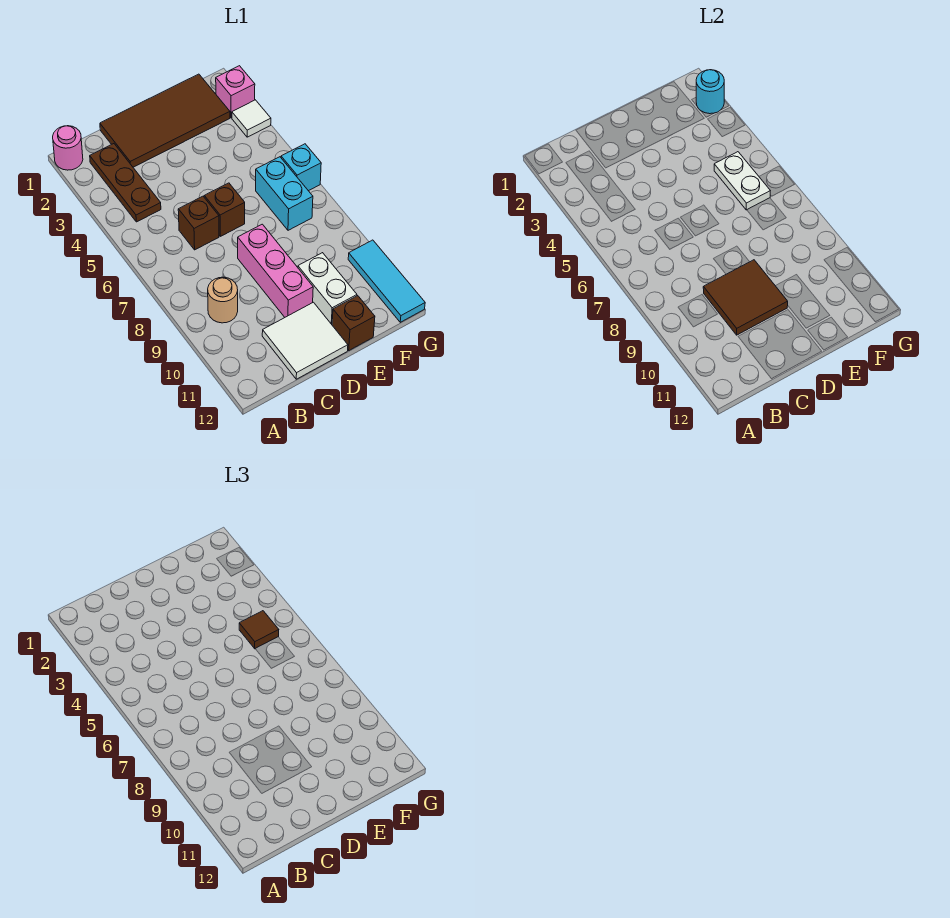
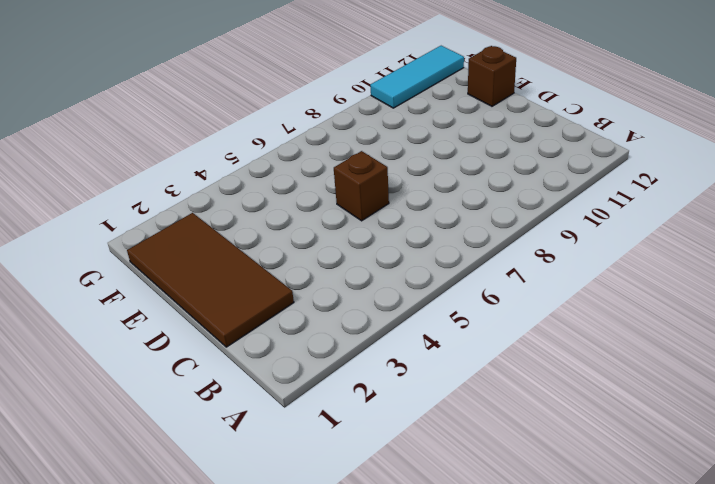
none -> pink round brick A1 level 1
none -> brown plate B2:B4 level 1
none -> tan round brick B9 level 1

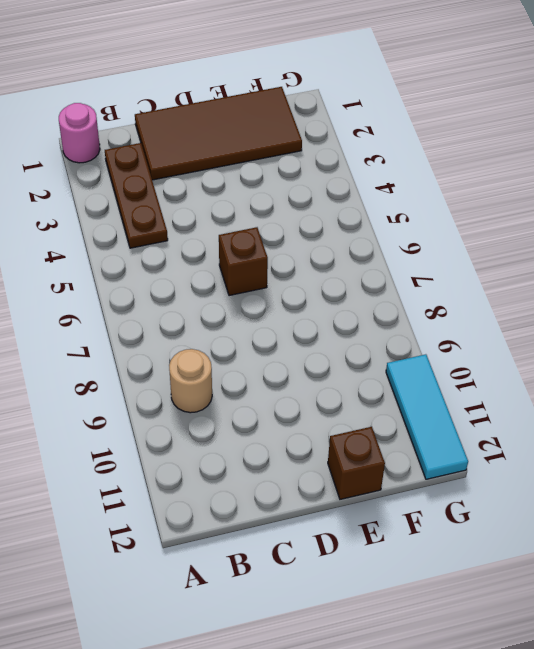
none -> brown brick C6 level 1
none -> white tile C11:D12 level 1
none -> pink brick D8:D10 level 1

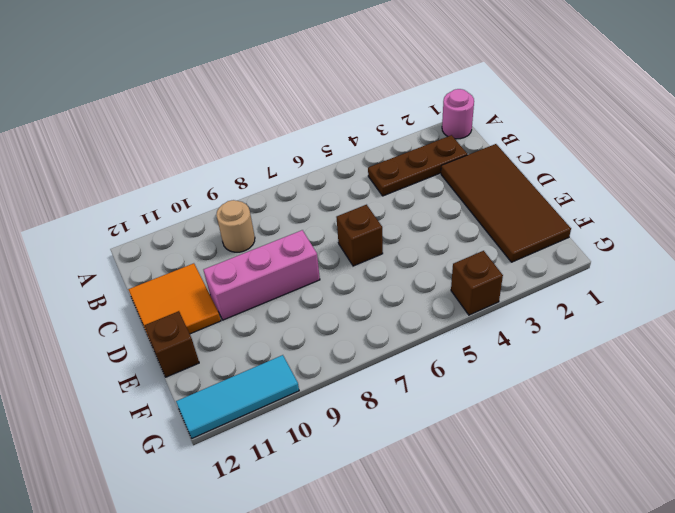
orange tile C11:D12 level 1 -> white tile C11:D12 level 1
brown brick G4 level 1 -> brown brick C6 level 1
none -> white brick E10:E11 level 1
none -> cyan brick F6:F7 level 1
none -> pink brick G2 level 1

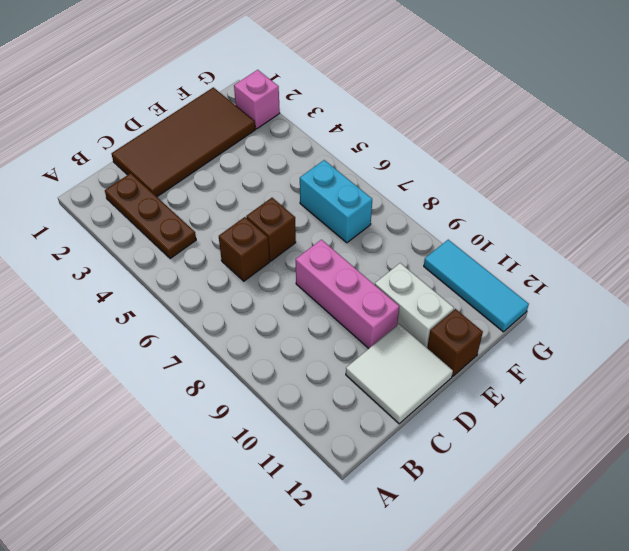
none -> pink round brick A1 level 1
none -> tan round brick B9 level 1
none -> white tile G3 level 1

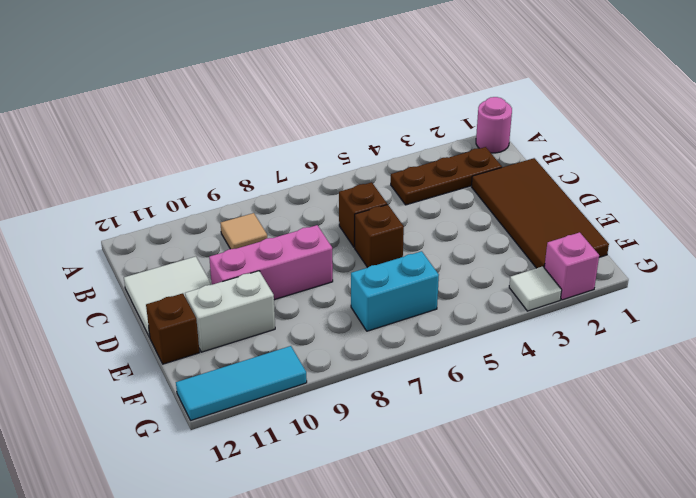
tan tile B9 level 1 -> tan round brick B9 level 1
none -> cyan brick G6 level 1
none -> brown tile C9:D10 level 2
none -> white plate F5:F6 level 2

